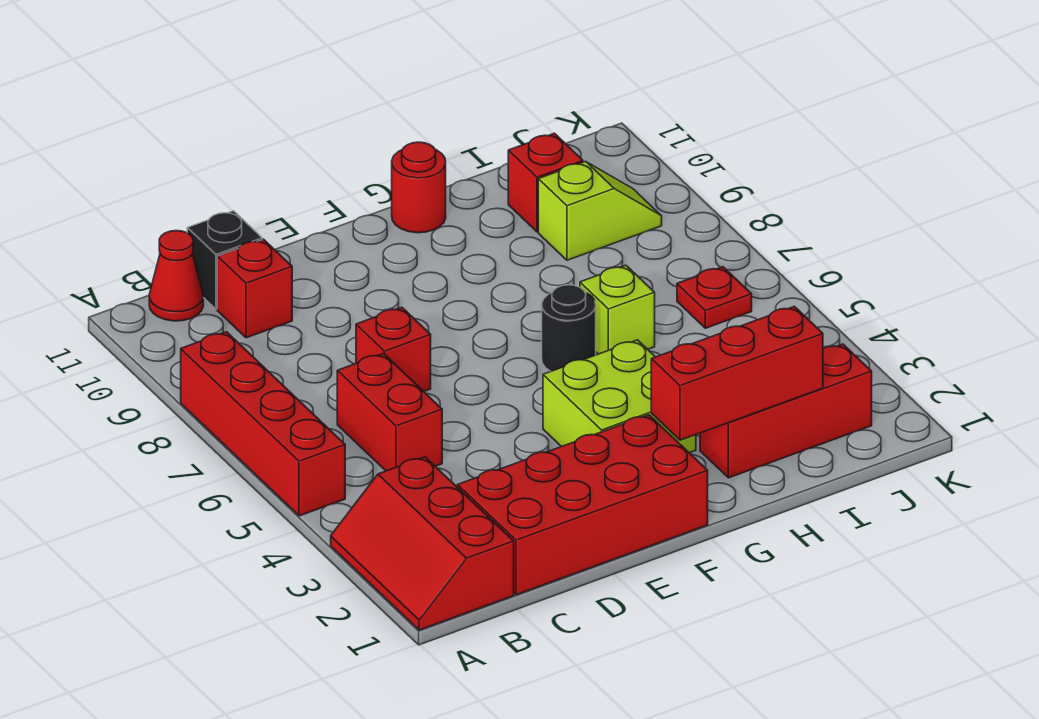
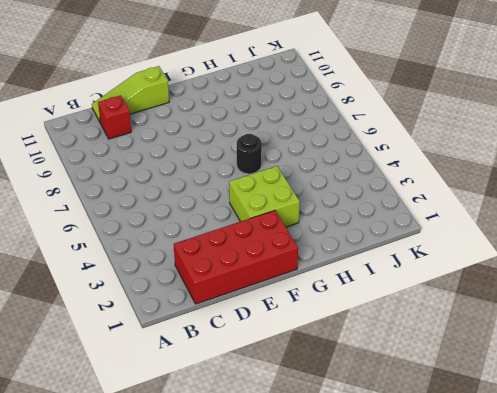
lime slope C11:E11 level 1 top E -> black brick C11 level 1
none -> red slope A1:B3 level 1 top B
none -> red brick A5:A8 level 1
none -> red cone B11 level 1

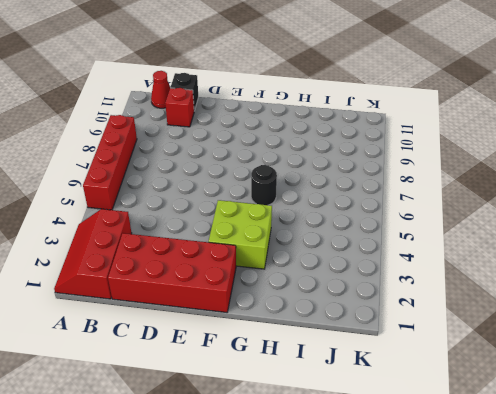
none -> red brick C5:C6 level 1
none -> red brick D7 level 1
none -> red round brick G11 level 1

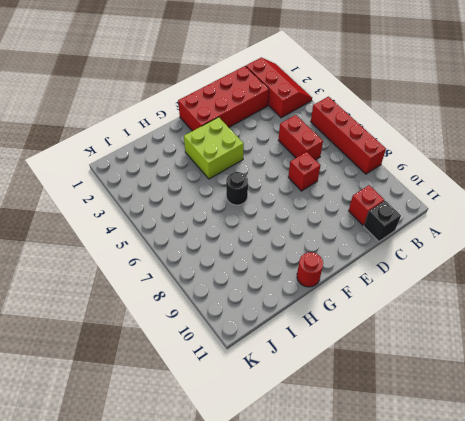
none -> red cone B11 level 1
none -> red brick H2:J2 level 1
none -> lime brick H6 level 1

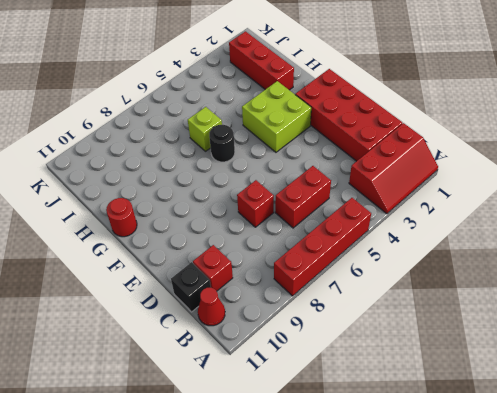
none -> lime slope I9:J9 level 1 top I
none -> red brick I10 level 1
none -> red plate J6 level 1

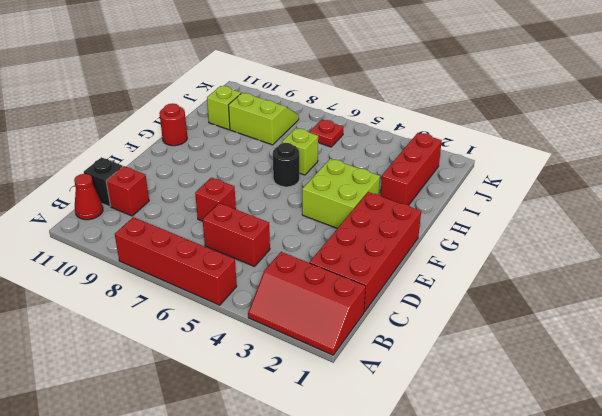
lime slope I8:J9 level 1 top I -> lime slope I9:J9 level 1 top I
lime brick I10 level 1 -> red brick I10 level 1
none -> red brick G2:I2 level 2

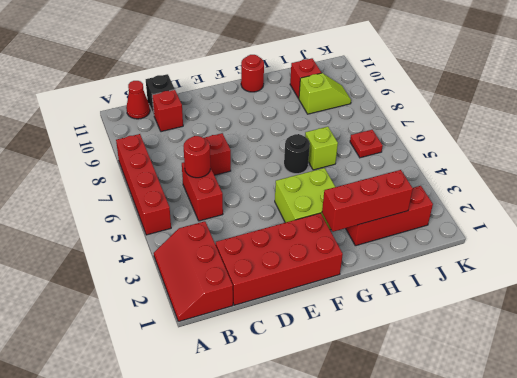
red round brick C6 level 2 -> none

